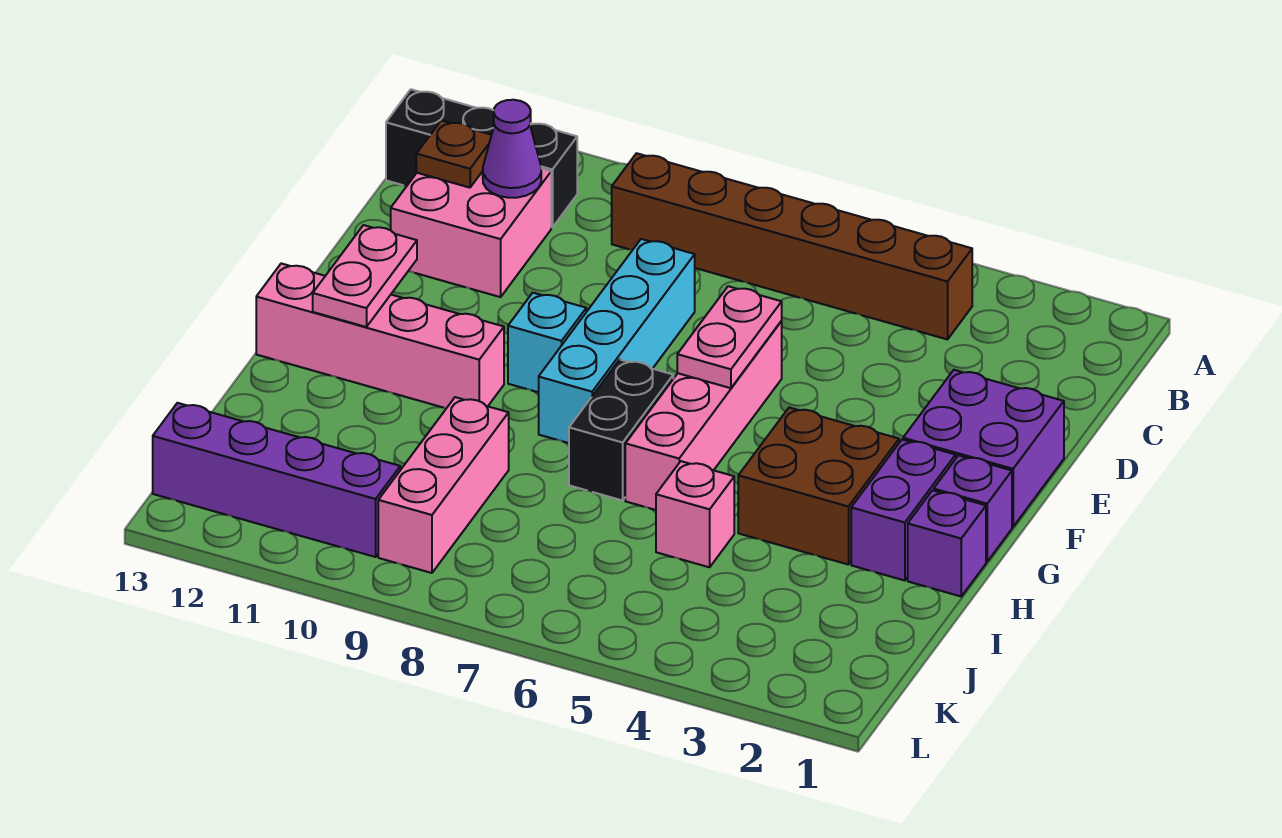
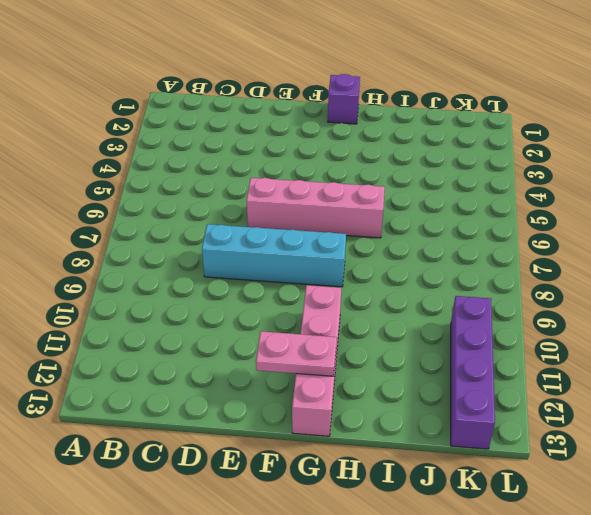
none -> brown brick B4:B9 level 1
none -> black brick B11:B13 level 1
none -> pink brick C11:D12 level 1

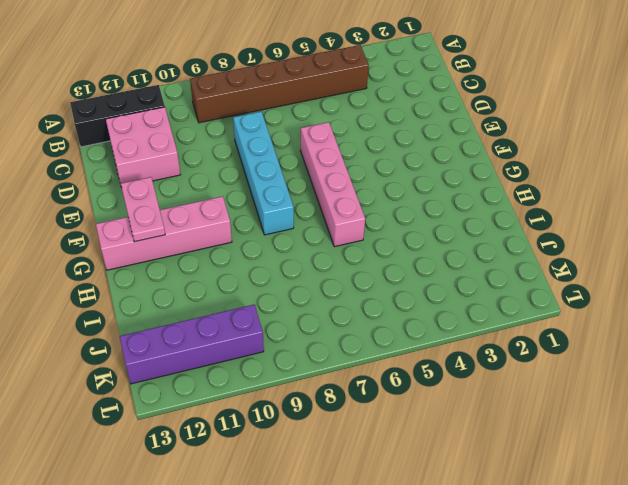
none -> purple brick E1:F2 level 1
none -> cyan brick F9 level 1
none -> purple brick G1 level 1

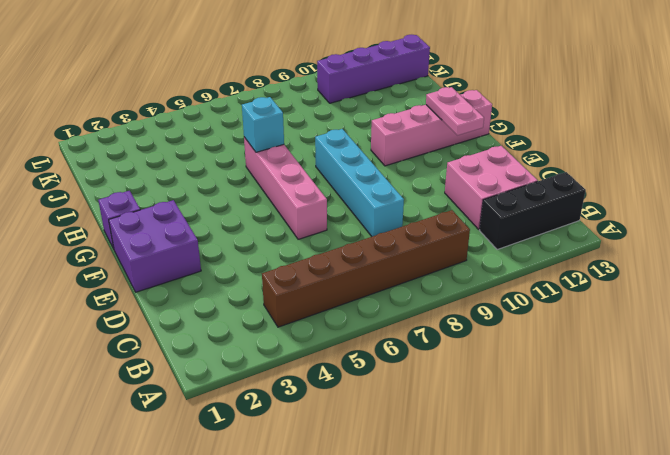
cyan brick H6 level 2 -> cyan brick F9 level 1
none -> purple brick G2:H2 level 1
none -> brown brick G3:H4 level 1
none -> black brick G7:H7 level 1

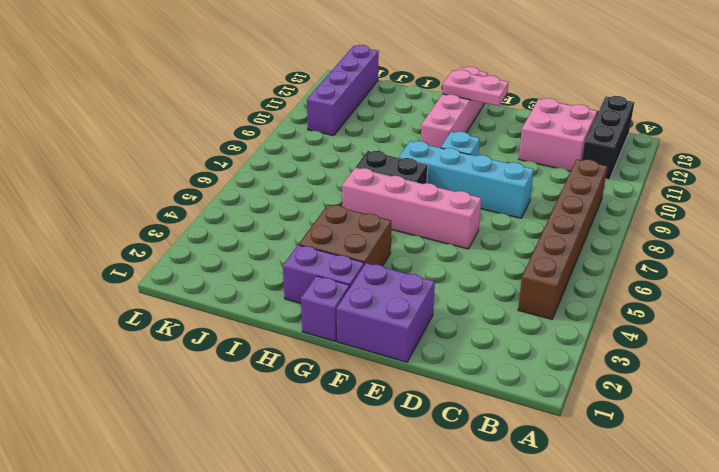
none -> purple brick H1 level 1
none -> pink brick I5 level 1
none -> pink brick I9:K9 level 1

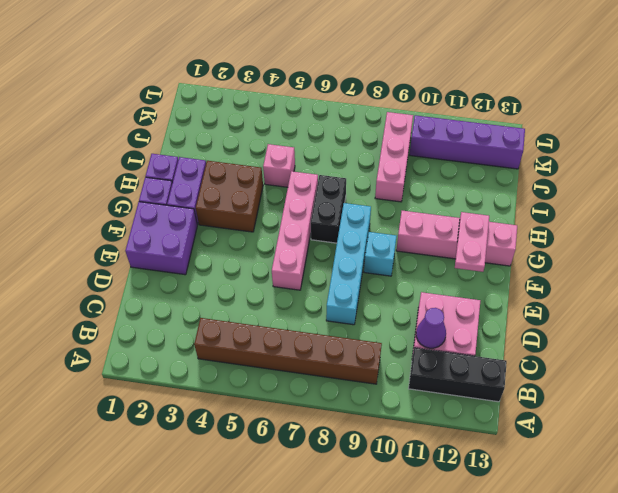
none -> brown plate C12 level 2
none -> pink plate E6:F6 level 2

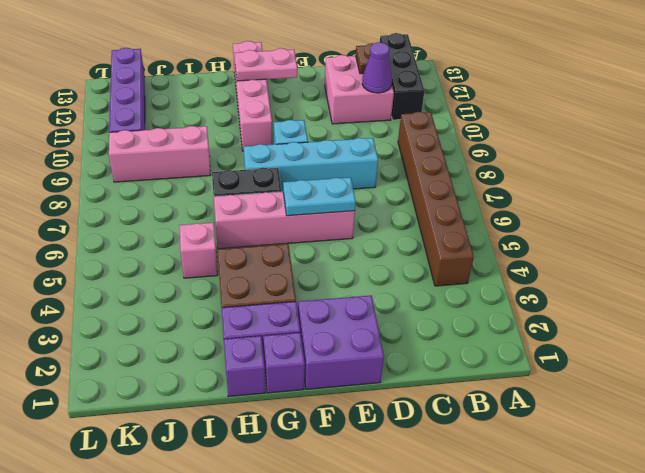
cyan plate E6:F6 level 2 -> pink plate E6:F6 level 2

